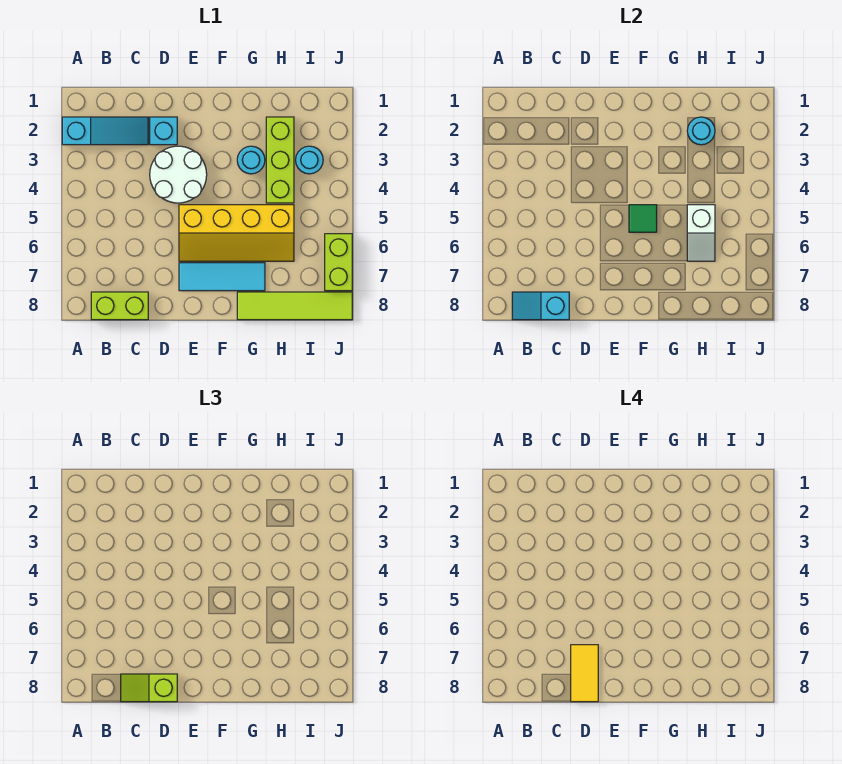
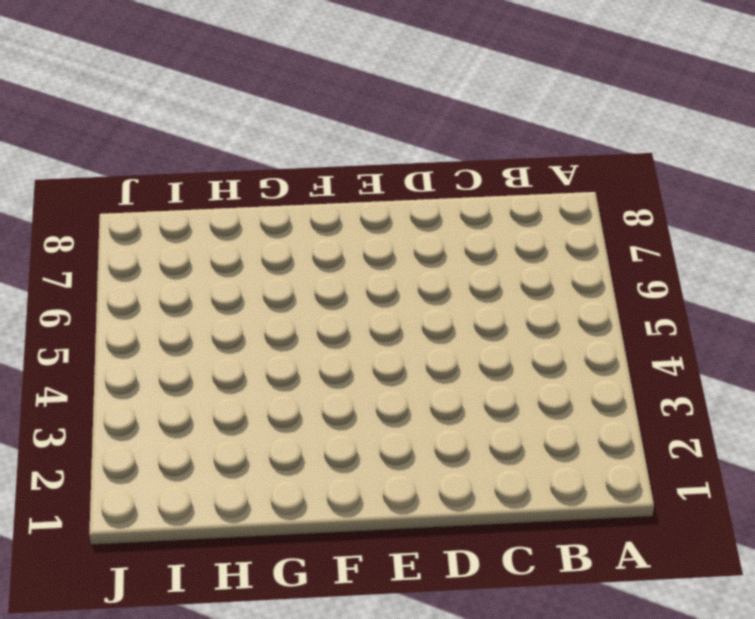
none -> cyan slope A2:C2 level 1 top A
none -> lime brick B8:C8 level 1
none -> cyan brick D2 level 1

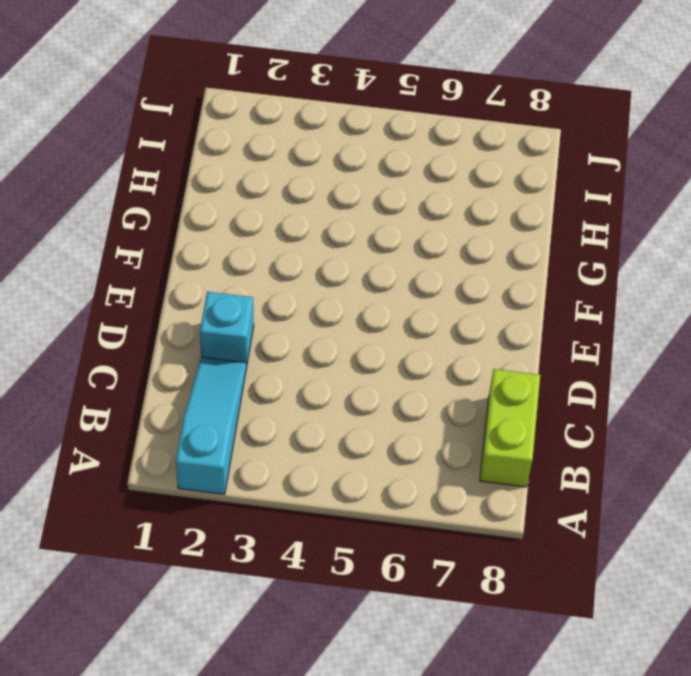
none -> white round brick D3:E4 level 1
none -> yellow slope E5:H6 level 1 top 5
none -> cyan tile E7:G7 level 1

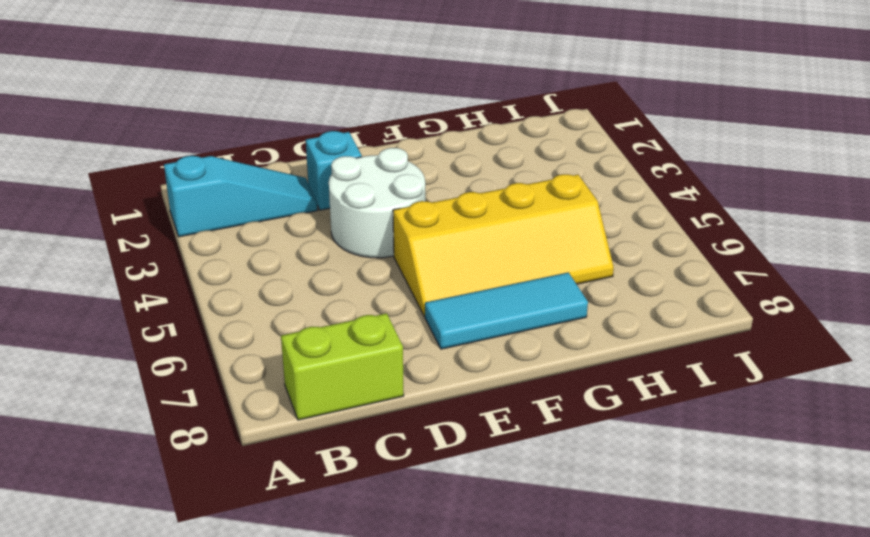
none -> cyan round brick G3 level 1
none -> lime tile G8:J8 level 1
none -> lime brick H2:H4 level 1

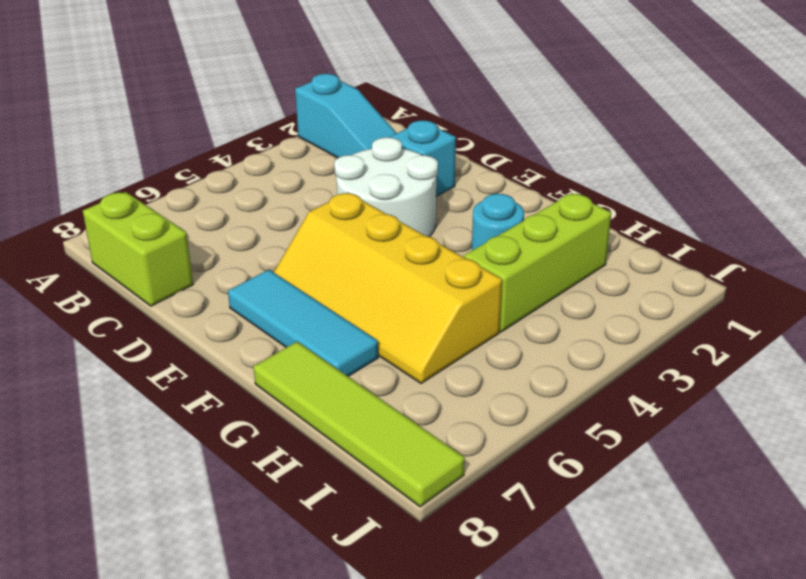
none -> cyan round brick I3 level 1
none -> lime brick J6:J7 level 1
none -> cyan slope B8:C8 level 2 top C

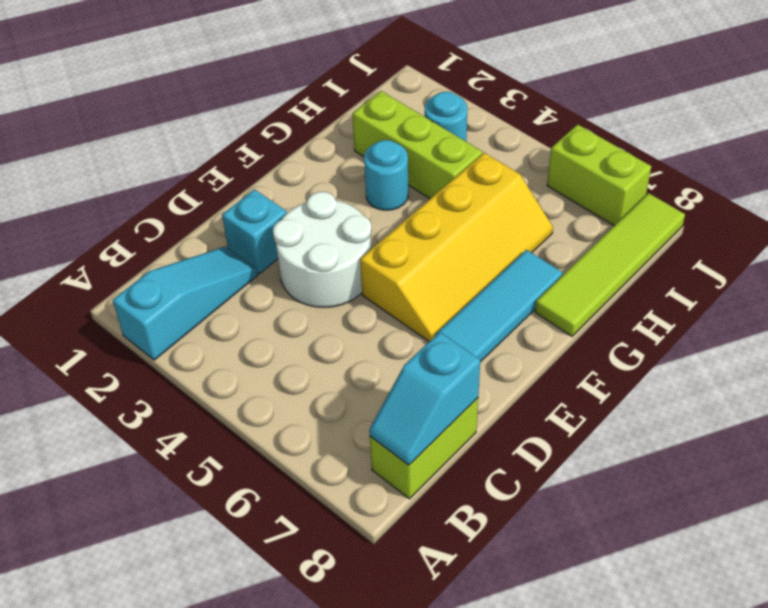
none -> green tile F5 level 2
none -> cyan round brick H2 level 2
none -> white slope H5:H6 level 2 top 5

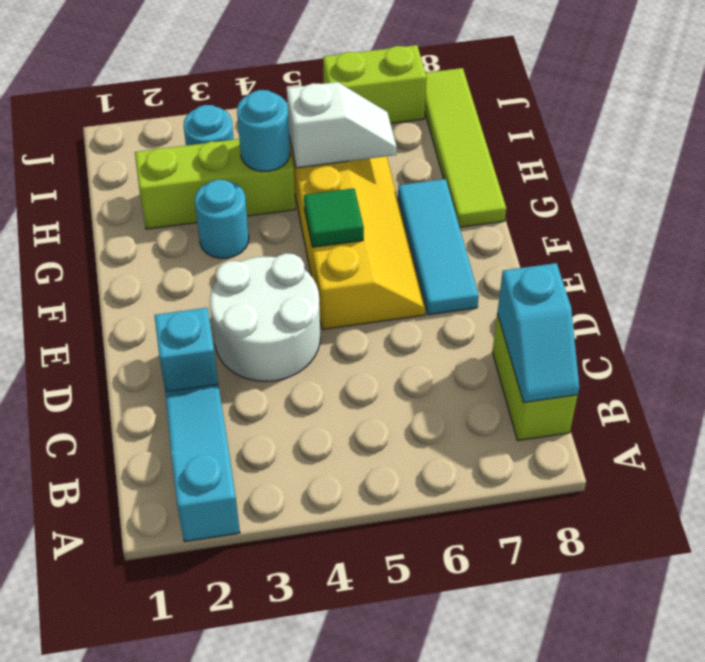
cyan round brick H4 level 2 -> cyan round brick H2 level 2
none -> lime slope C8:D8 level 3 top D
none -> yellow tile D7:D8 level 4

